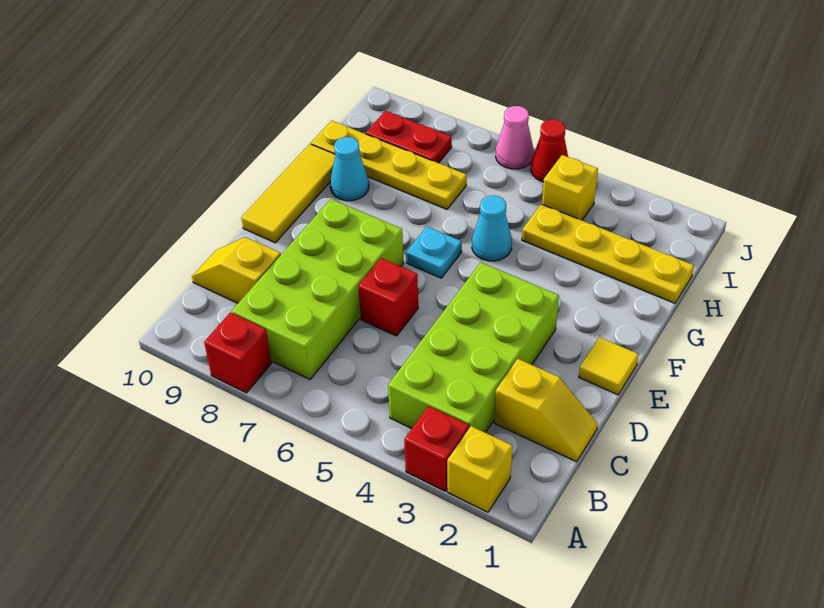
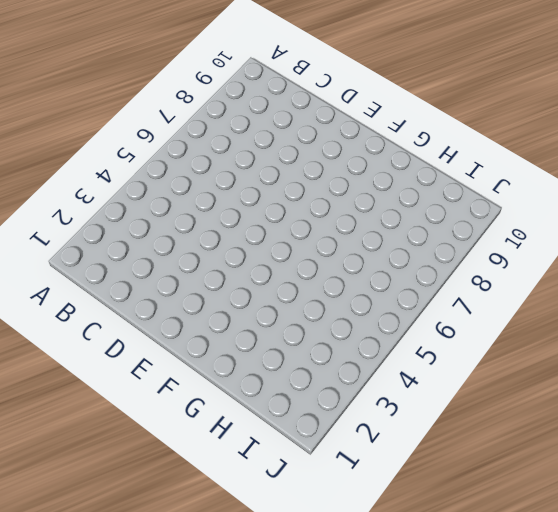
none -> yellow brick A2 level 1
none -> red brick A3 level 1
none -> red brick A8 level 1

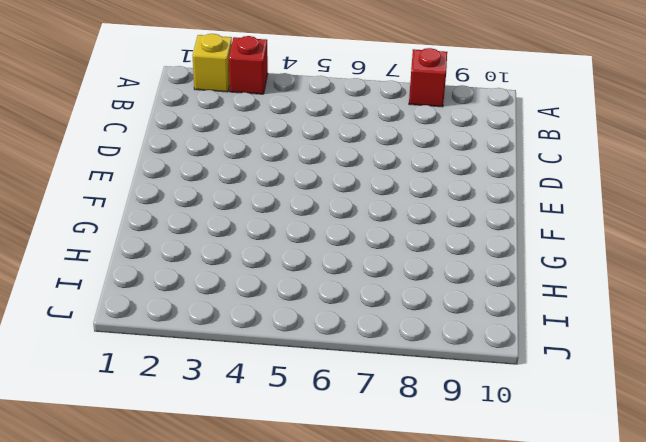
none -> lime brick B3:E4 level 1
none -> lime brick B7:E8 level 1
none -> yellow slope C1:C2 level 1 top 2

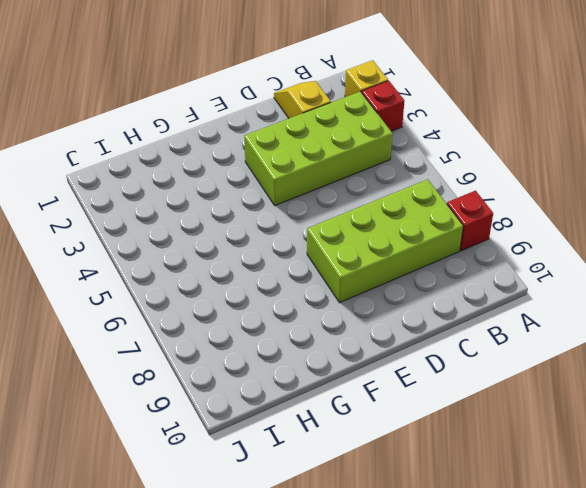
none -> yellow slope C9:C10 level 1 top 9
none -> red brick D6 level 1
none -> yellow tile E1 level 1

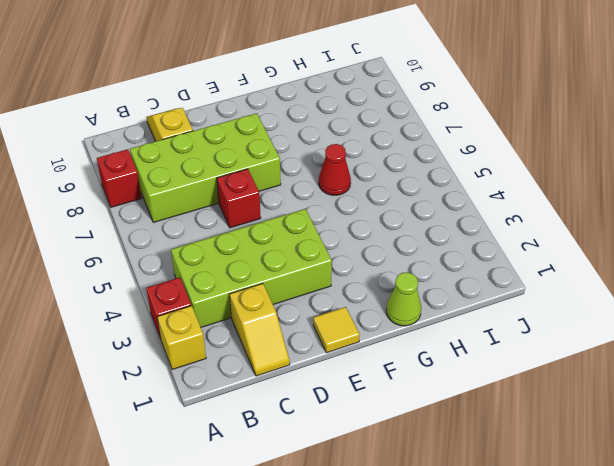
lime cone G1 level 1 -> none
red cone G6 level 1 -> red cone J5 level 1
none -> yellow tile E10:G10 level 1
none -> cyan plate F6 level 1
none -> cyan cone G5 level 1

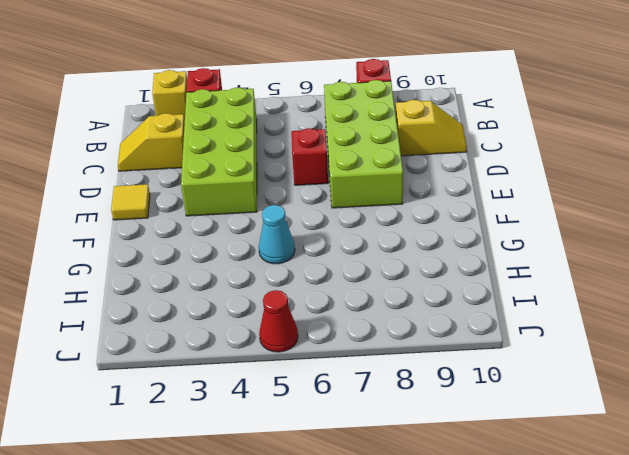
none -> yellow tile E10:G10 level 1
none -> cyan plate F6 level 1
none -> cyan cone G9 level 1

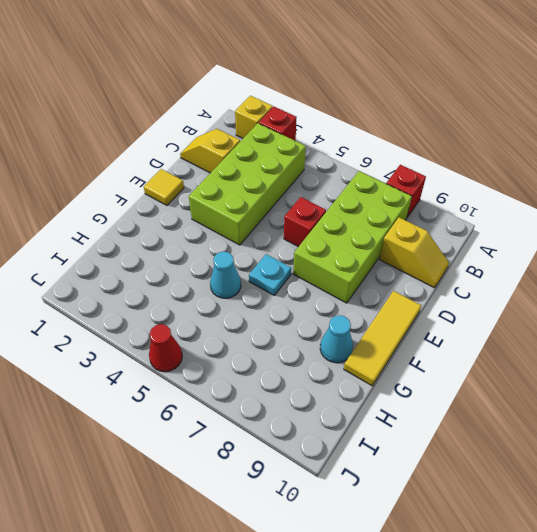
none -> yellow plate H1:H4 level 1
none -> yellow plate H7:H10 level 1
none -> yellow brick I4 level 1

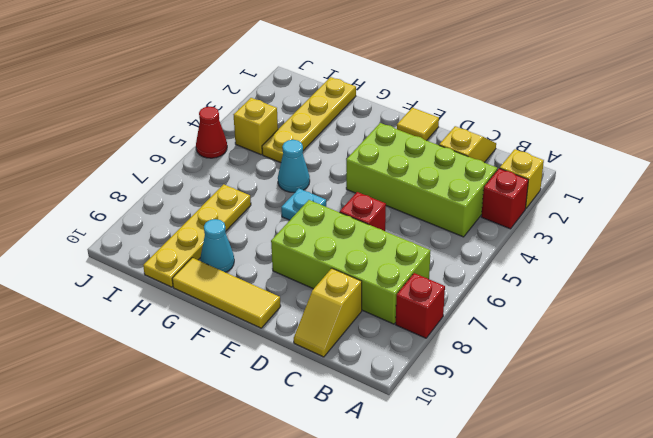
none -> red plate I8:I9 level 1
none -> pink cone J6 level 1

